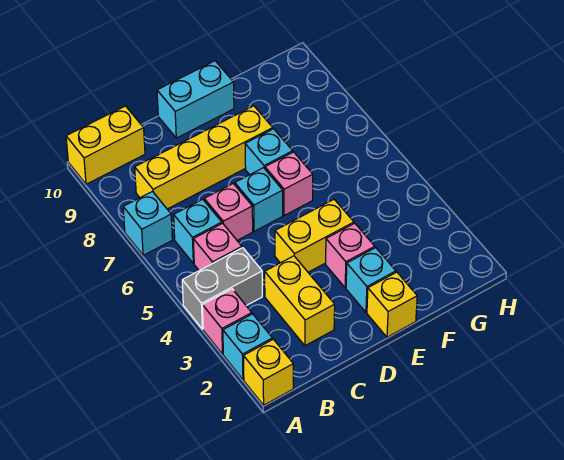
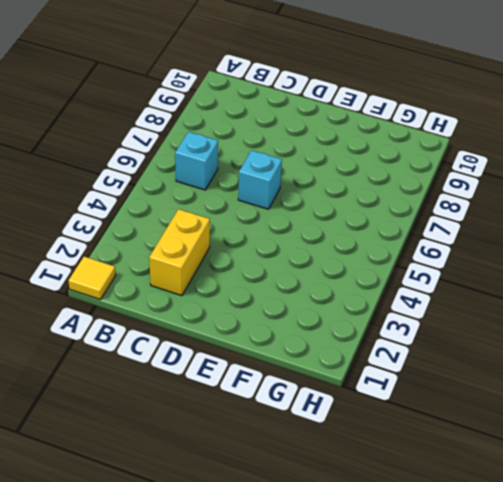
yellow tile A1 level 1 -> yellow brick A1 level 1
none -> cyan brick A2 level 1
none -> pink brick A3 level 1
none -> grey brick A4:B4 level 1

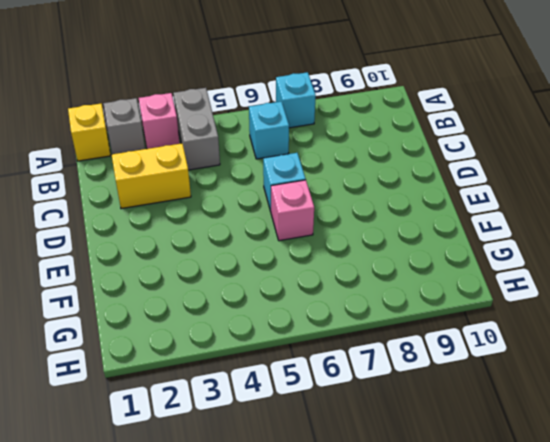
grey brick A2 level 1 -> cyan brick A2 level 1
none -> yellow brick A10:B10 level 1
none -> pink brick B5 level 1
none -> yellow brick B8:E8 level 1

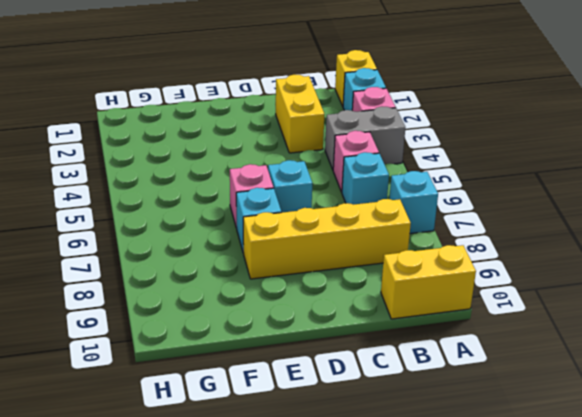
none -> pink brick C6 level 1
none -> yellow brick D4:E4 level 1
none -> cyan brick D10:E10 level 1

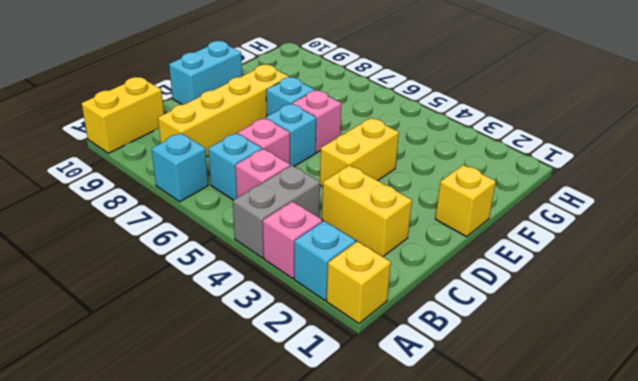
none -> cyan brick E2 level 1
none -> pink brick E3 level 1

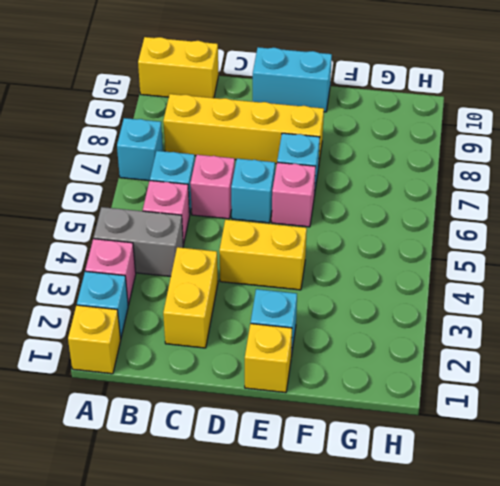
none -> pink brick E3 level 1

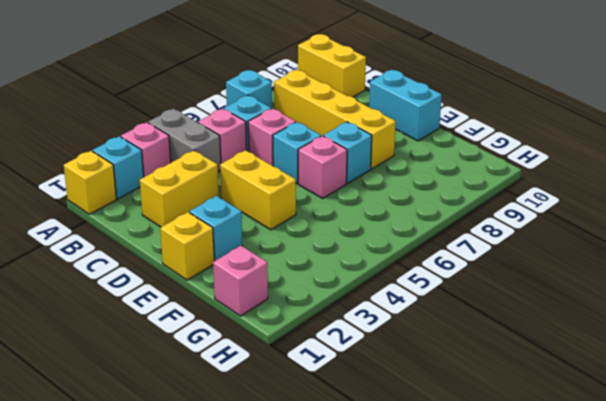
pink brick G1 level 1 -> pink brick E3 level 1

